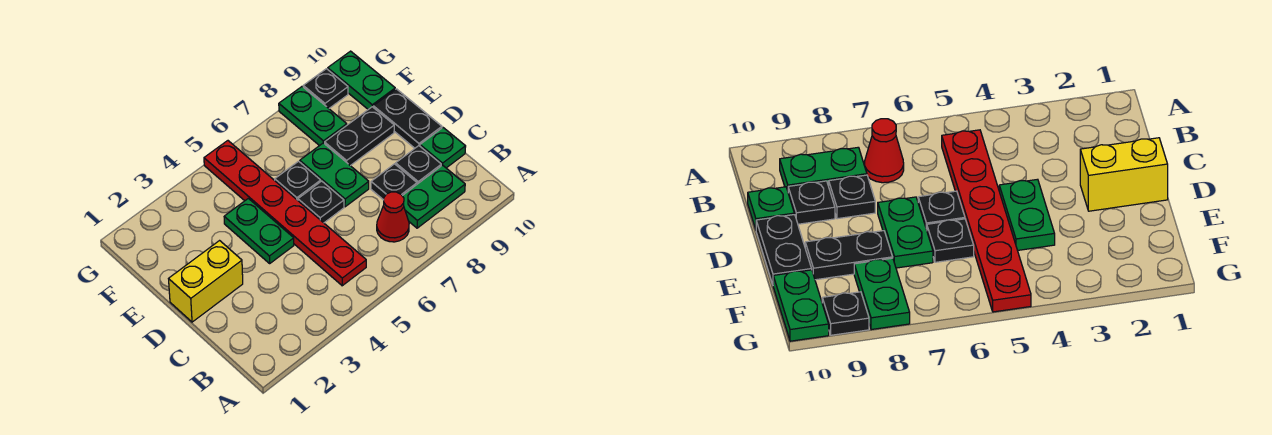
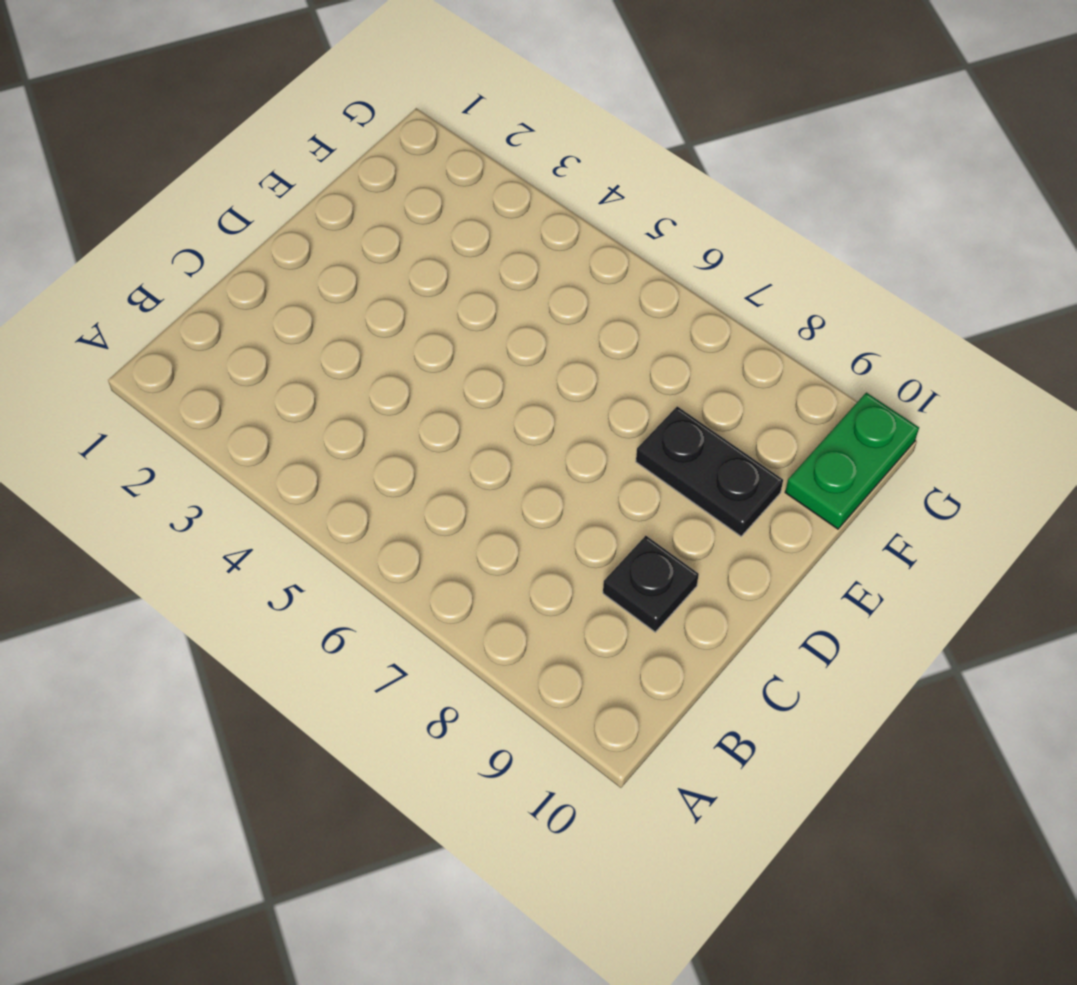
none -> red plate B5:G5 level 1
none -> red cone B7 level 1
none -> green plate B8:B9 level 1

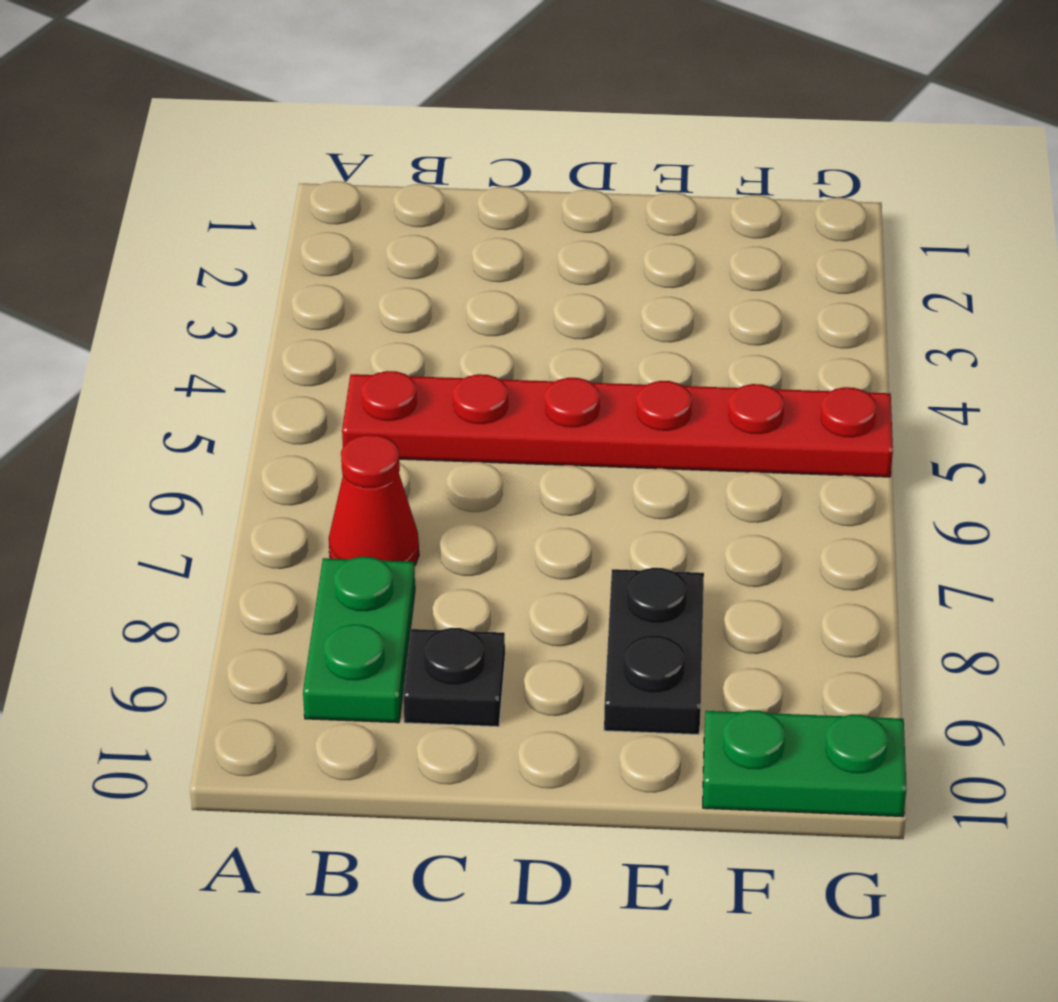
none -> black plate C8 level 1
none -> green plate C10 level 1
none -> yellow brick D1:D2 level 1

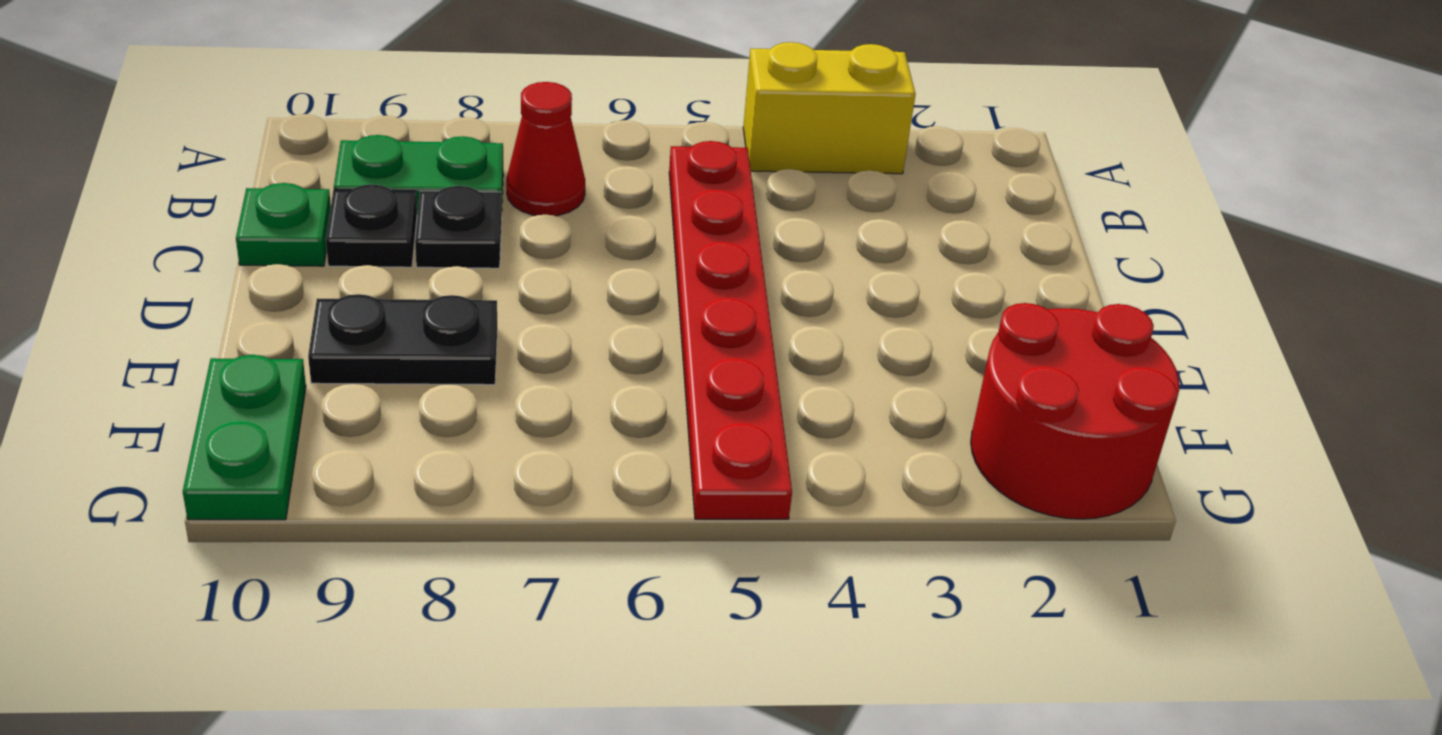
yellow brick A3:A4 level 1 -> yellow brick D1:D2 level 1
red round brick F1:G2 level 1 -> none
none -> green plate D4:E4 level 1
none -> black plate D6 level 1
none -> green plate D7:E7 level 1

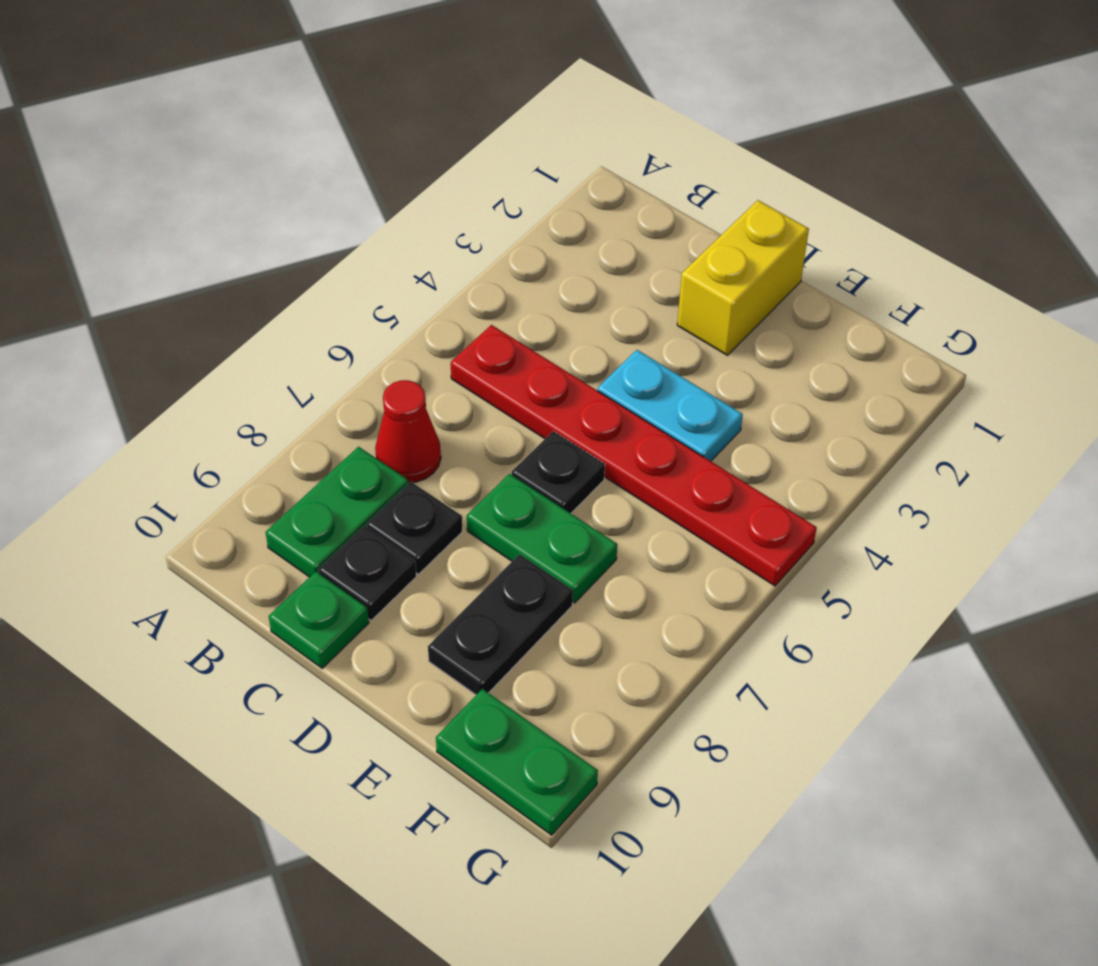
cyan plate D4:E4 level 1 -> green plate D4:E4 level 1
none -> black plate D10:E10 level 1
none -> black plate E6 level 1
none -> green plate F8:G8 level 1

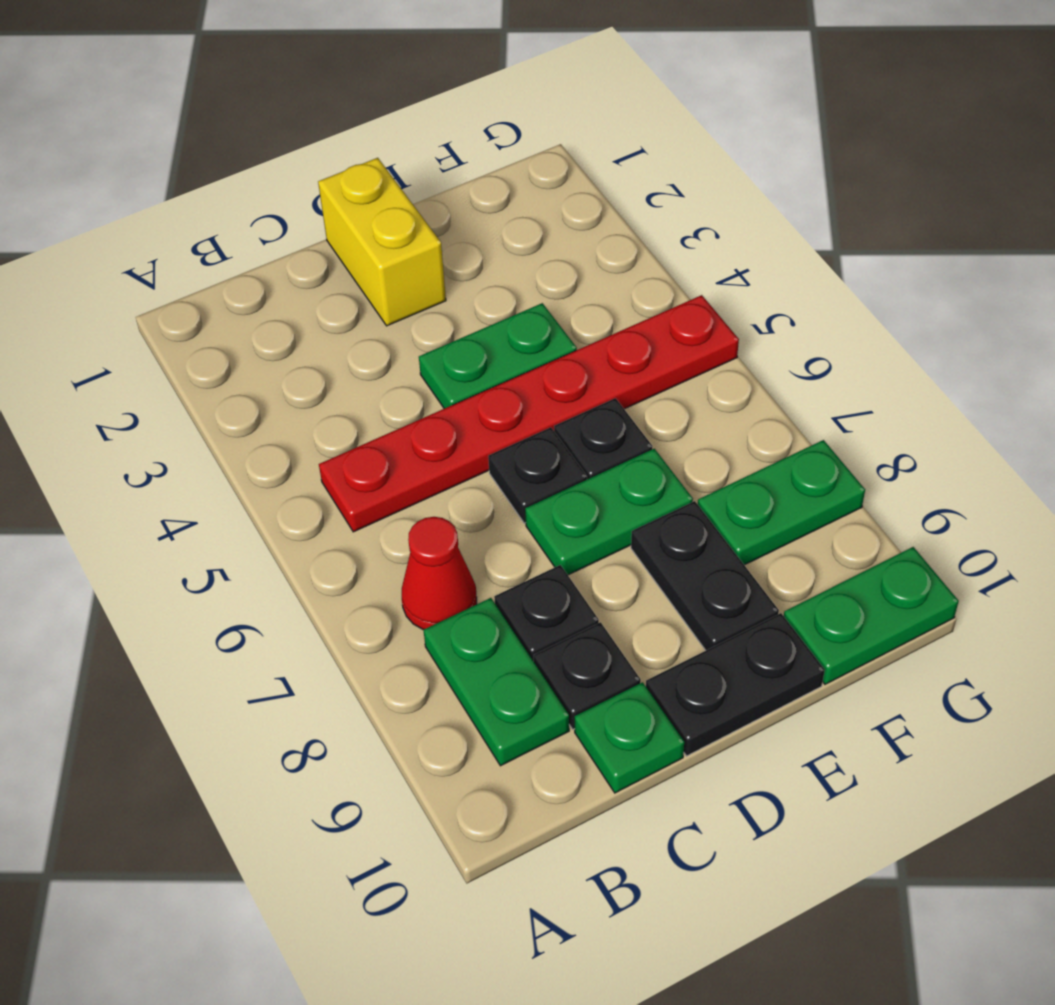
none -> black plate G9 level 1

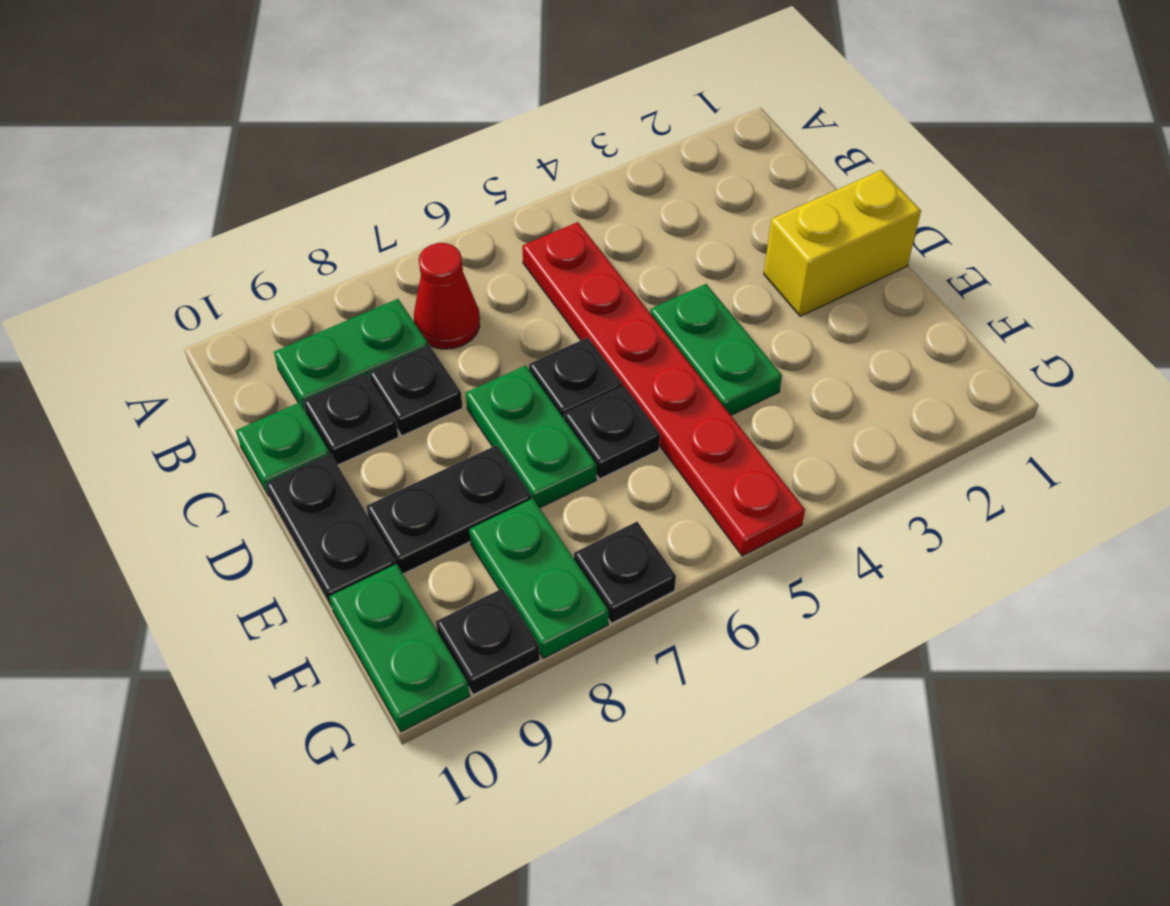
black plate G7 level 1 -> none

